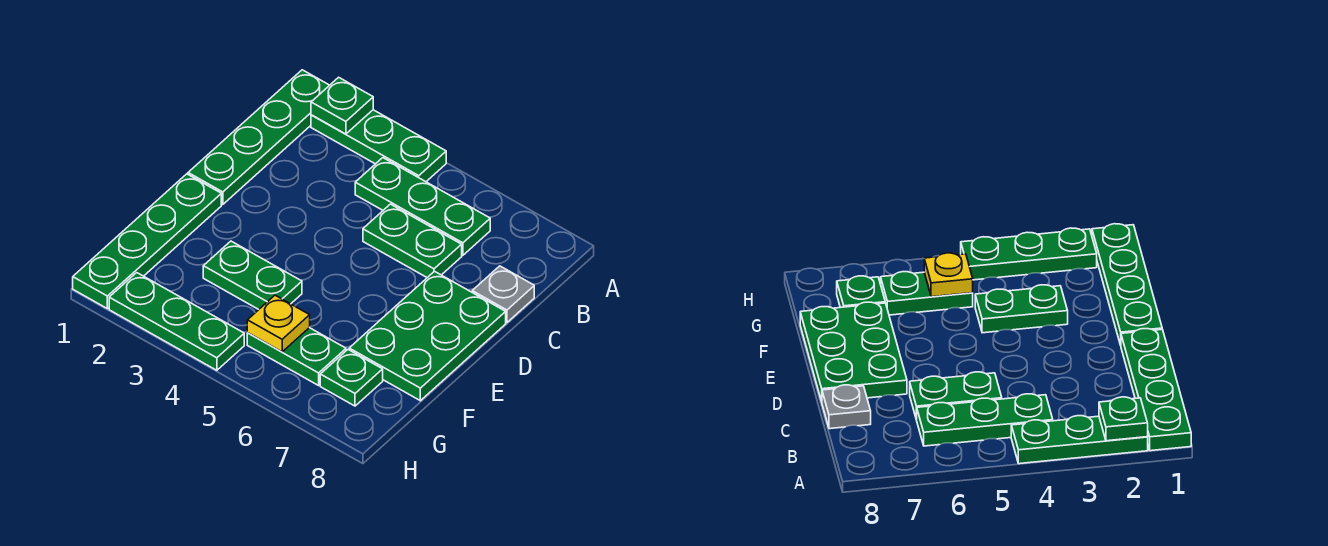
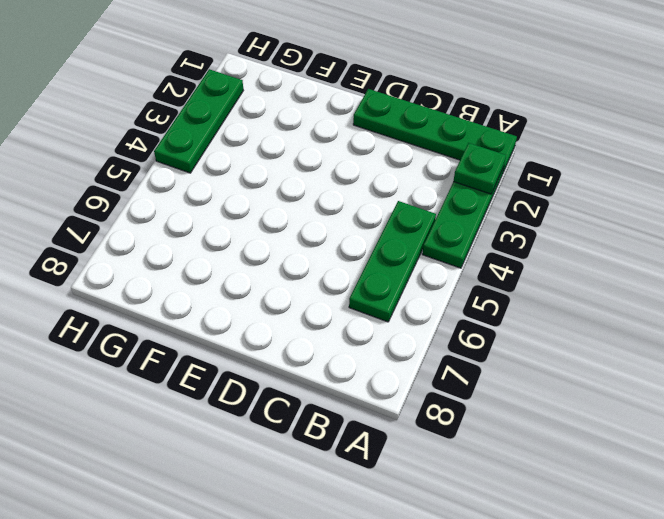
none -> green plate C5:C6 level 1
none -> grey plate C8 level 1
none -> green plate D7:F8 level 1

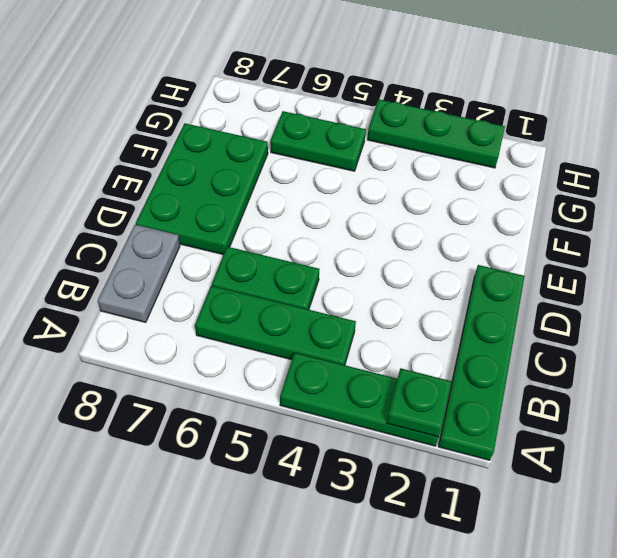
grey plate B8:C8 level 1 -> grey plate C8 level 1
none -> green plate E1:H1 level 1
none -> green plate F3:F4 level 1
none -> green plate G7 level 1

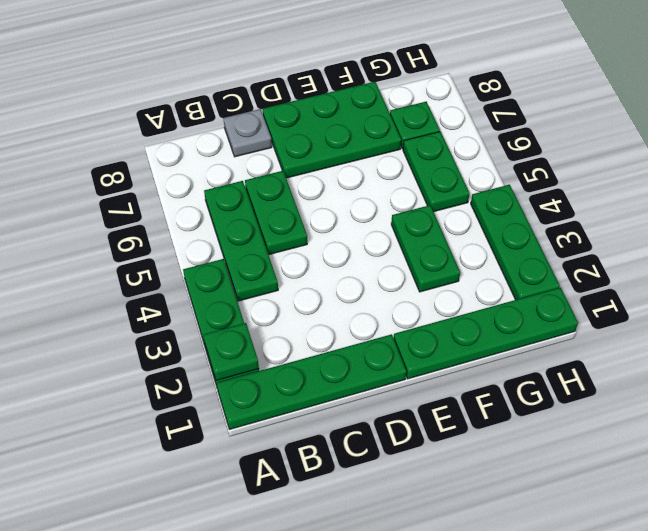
none -> yellow plate G5 level 2

